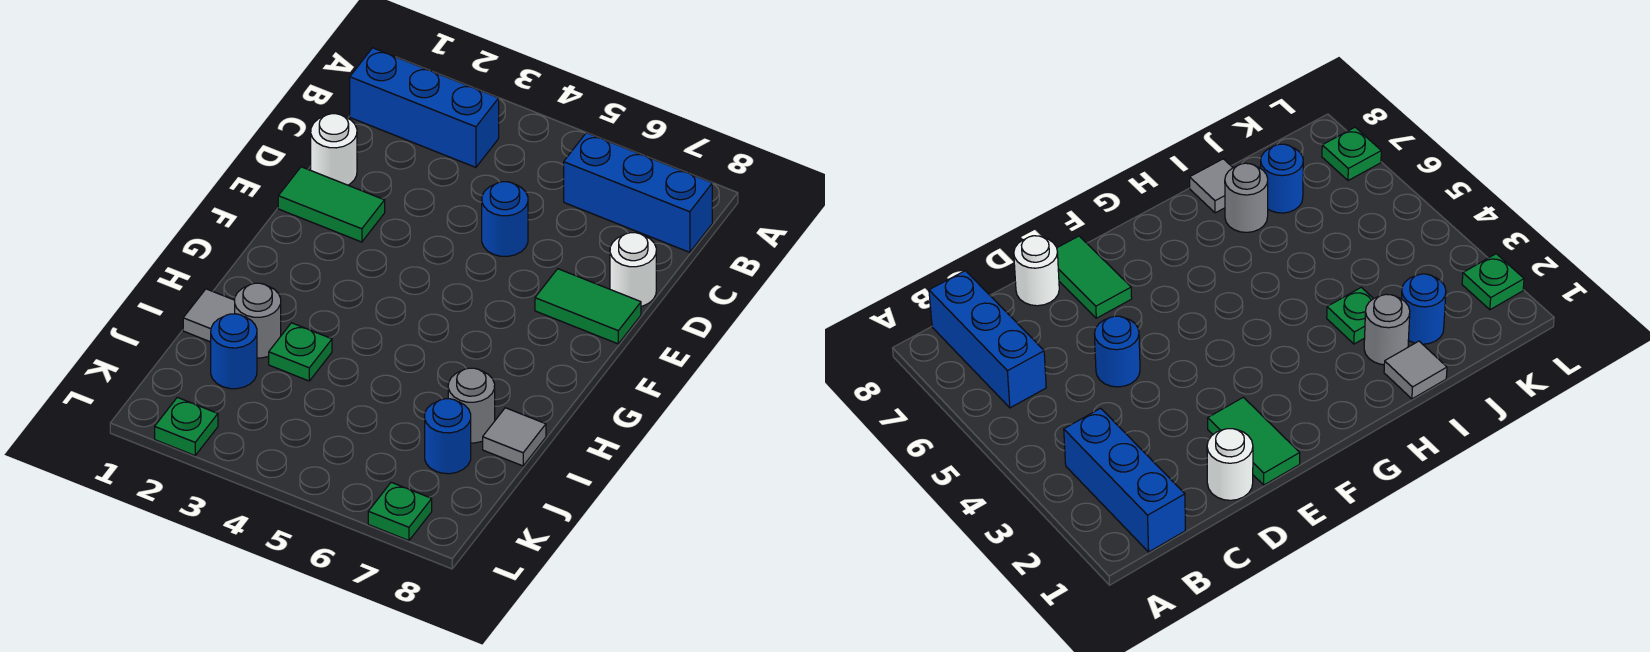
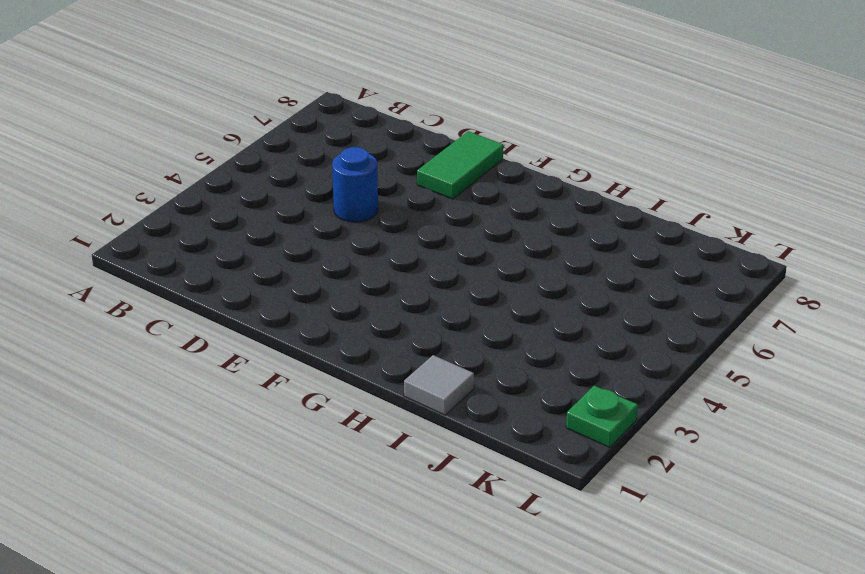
none -> blue brick B1:B3 level 1
none -> blue brick B6:B8 level 1
none -> white round brick D1 level 1

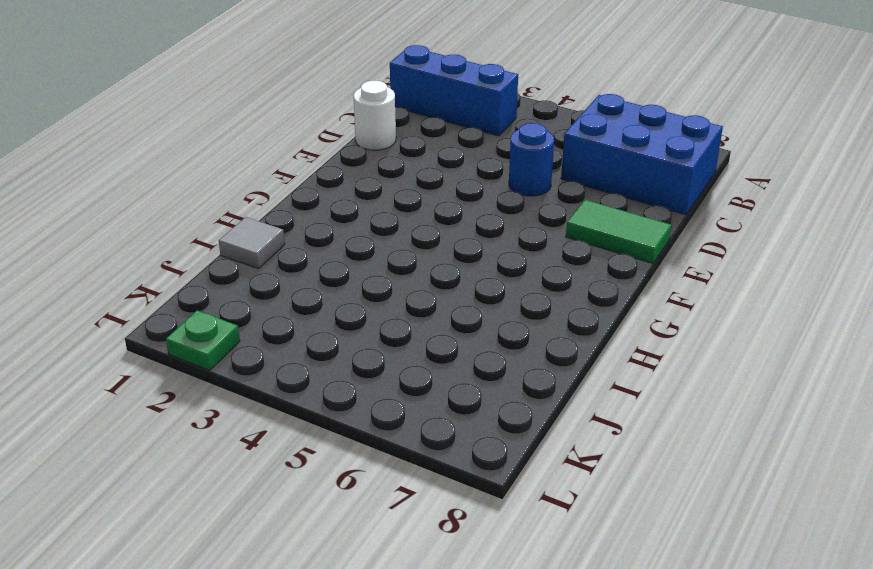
blue brick B6:C8 level 1 -> blue brick B6:B8 level 1
none -> white round brick D8 level 1
none -> green tile E1:E2 level 1
none -> grey round brick I2 level 1

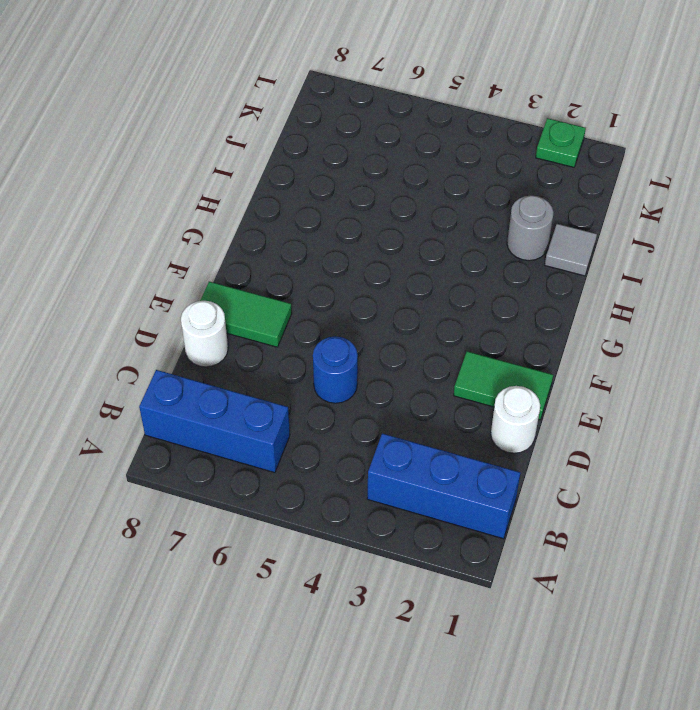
none -> green plate I3 level 1
none -> grey round brick I7 level 1
none -> grey tile I8 level 1

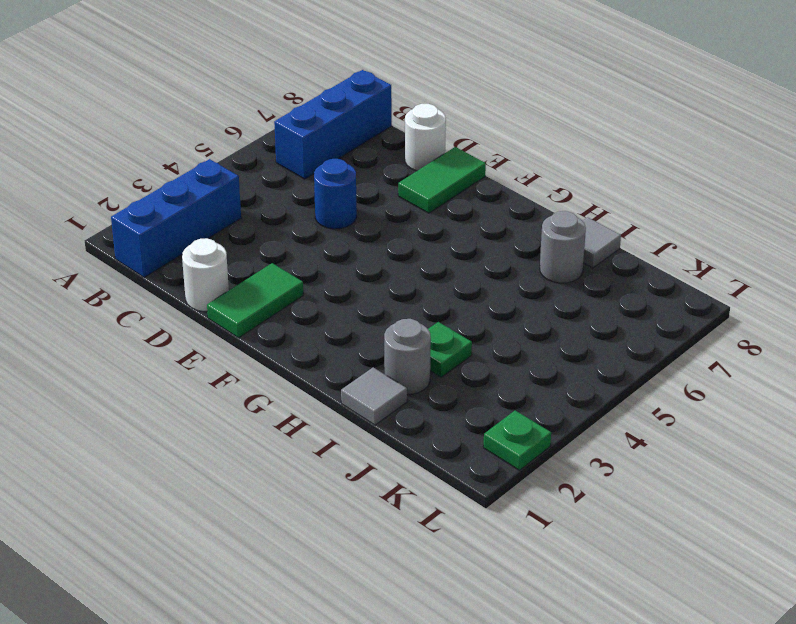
none -> blue round brick J2 level 1
none -> blue round brick J7 level 1
none -> green plate L7 level 1

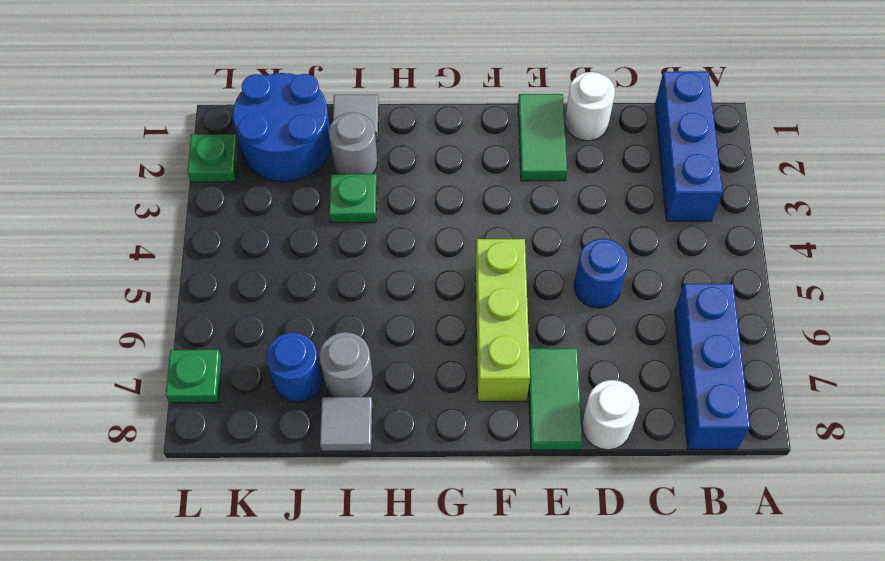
lime brick F5:F7 level 1 -> none
blue round brick J1:K2 level 1 -> blue round brick J2 level 1

